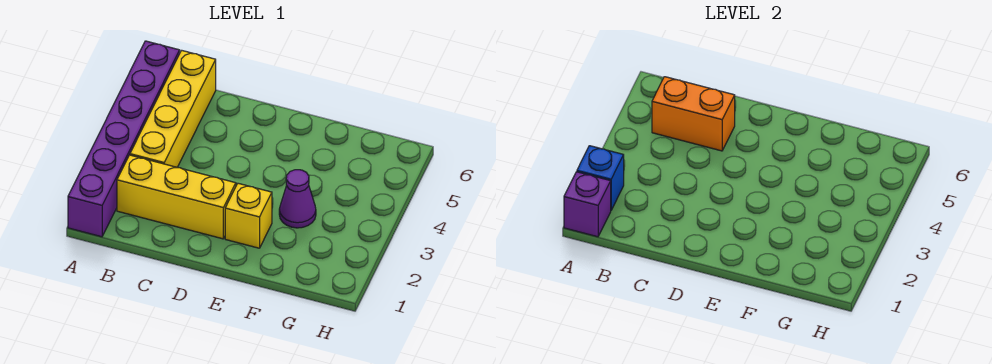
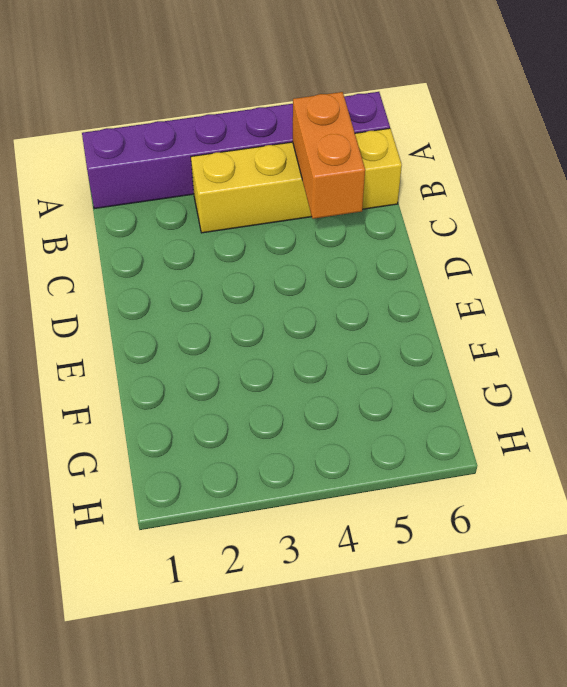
none -> yellow brick B2:D2 level 1
none -> yellow brick E2 level 1

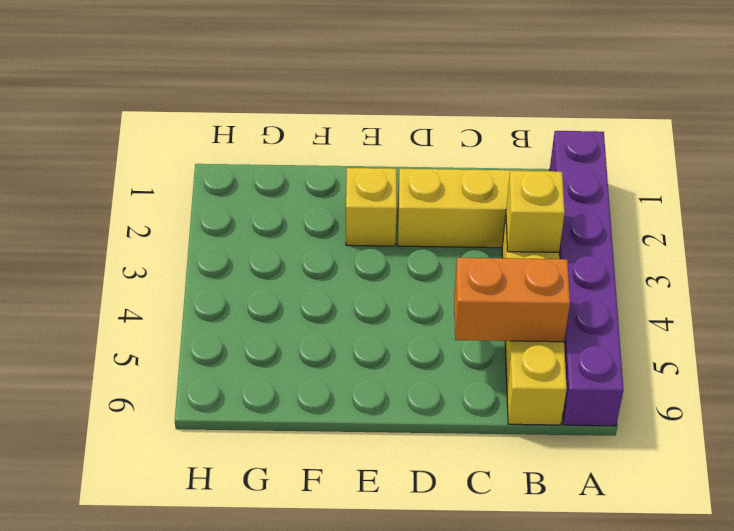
yellow brick B3 level 2 -> none
none -> purple cone F3 level 1
none -> purple brick A1 level 2

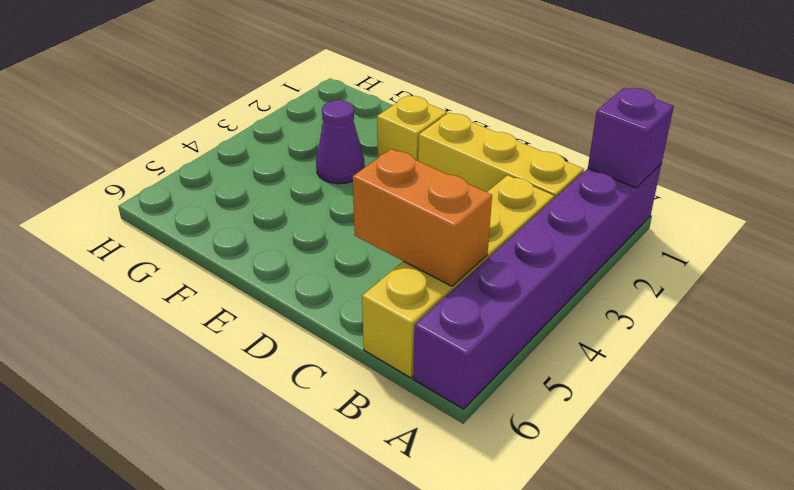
none -> blue brick A2 level 2

